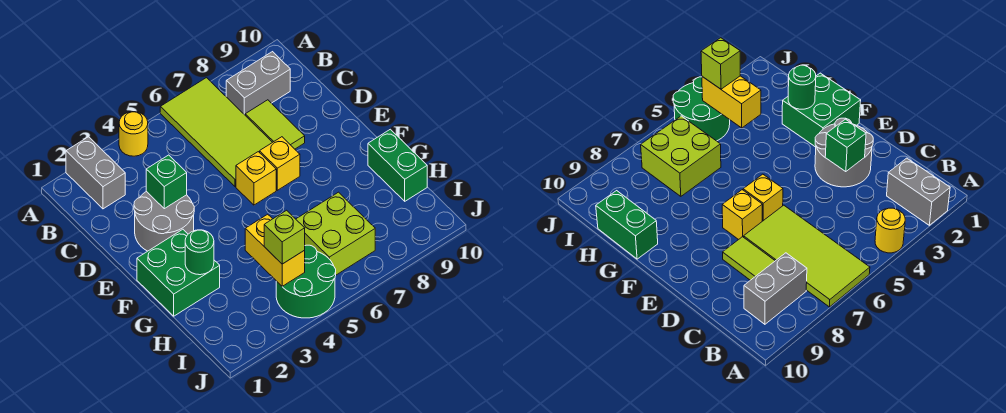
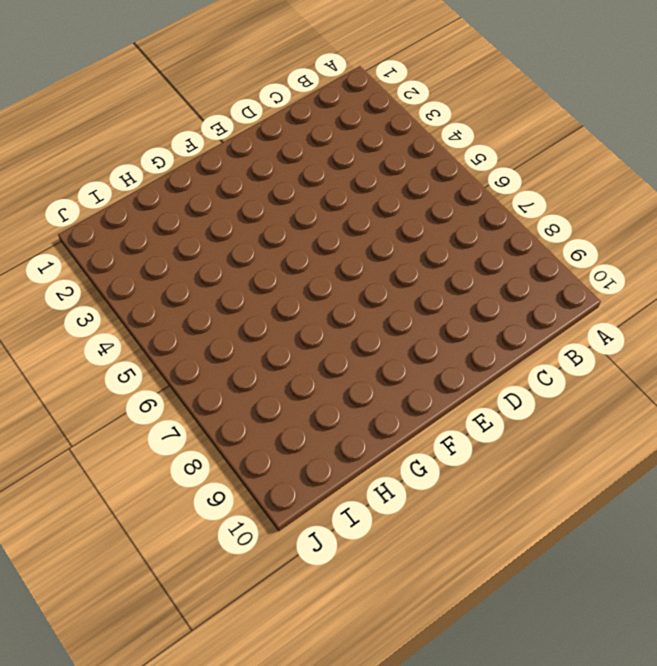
none -> grey brick A2:B2 level 1
none -> yellow round brick A4 level 1
none -> lime tile A6:D7 level 1

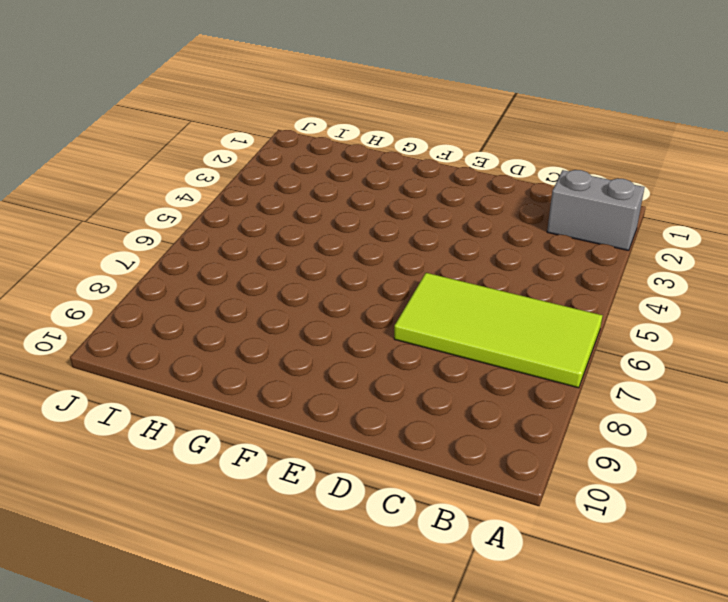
none -> yellow round brick A4 level 1
none -> grey brick B8:B9 level 1
none -> lime tile C8:D8 level 1

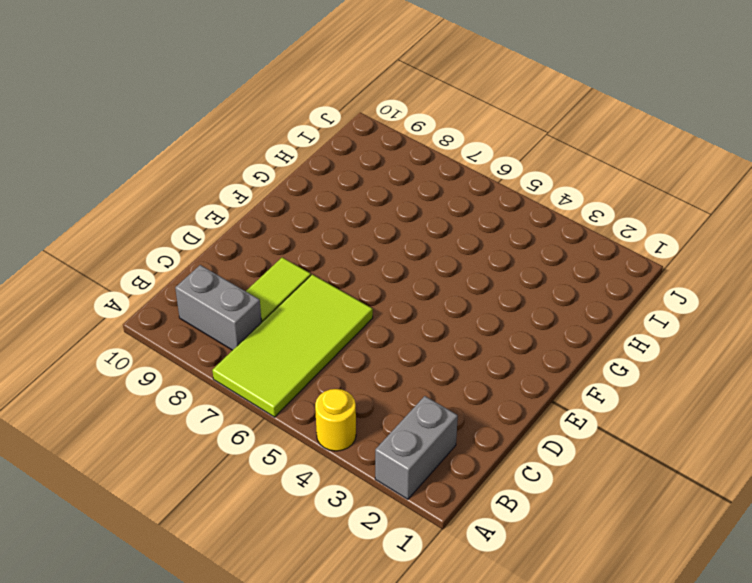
none -> grey round brick D2:E3 level 1
none -> yellow brick E6 level 1
none -> yellow brick E7 level 1

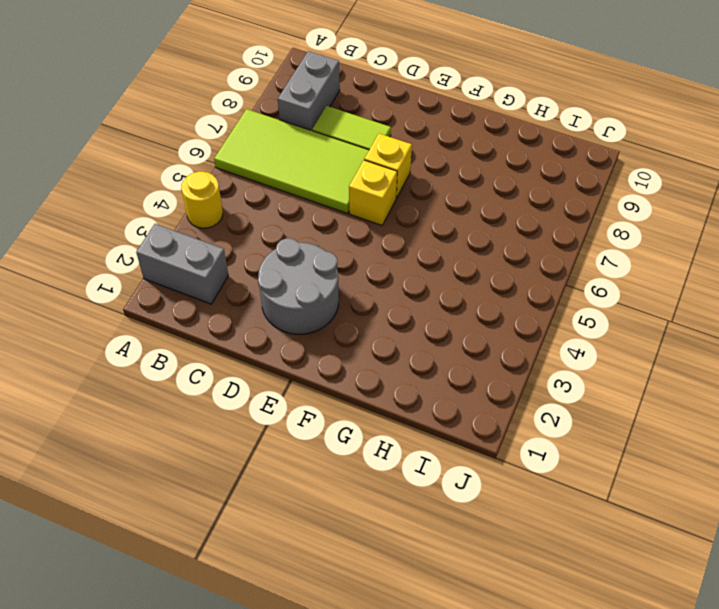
none -> green brick F1:G2 level 1
none -> green brick G10:H10 level 1
none -> lime brick H6:I7 level 1

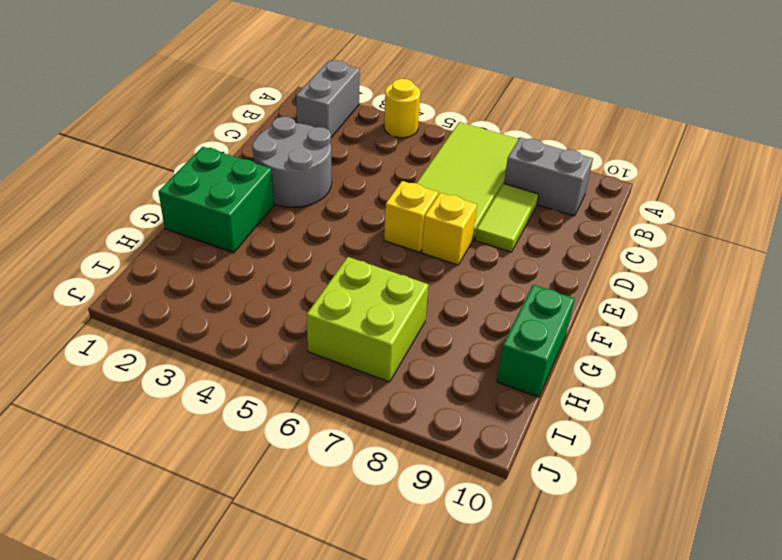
none -> green round brick I4:J5 level 1
none -> green brick D3 level 2
none -> green round brick G2 level 2

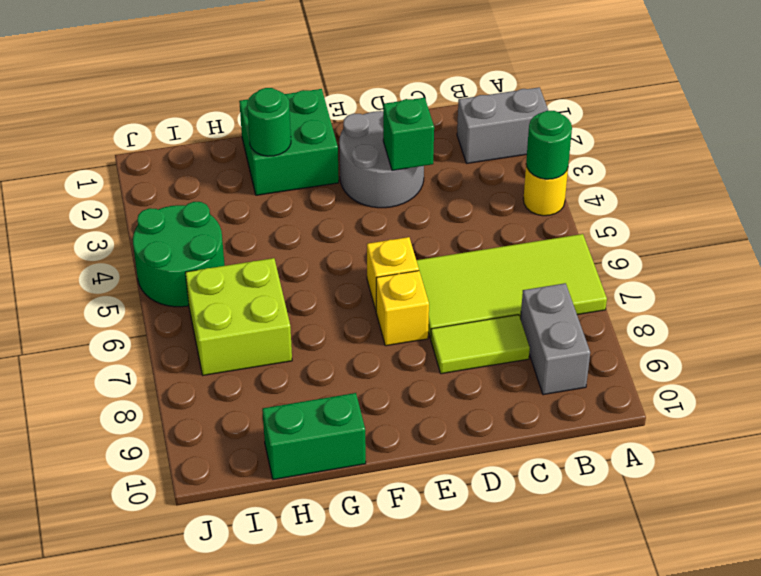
green round brick A4 level 2 -> none
none -> yellow brick H4:I4 level 2
none -> lime brick I4 level 3

